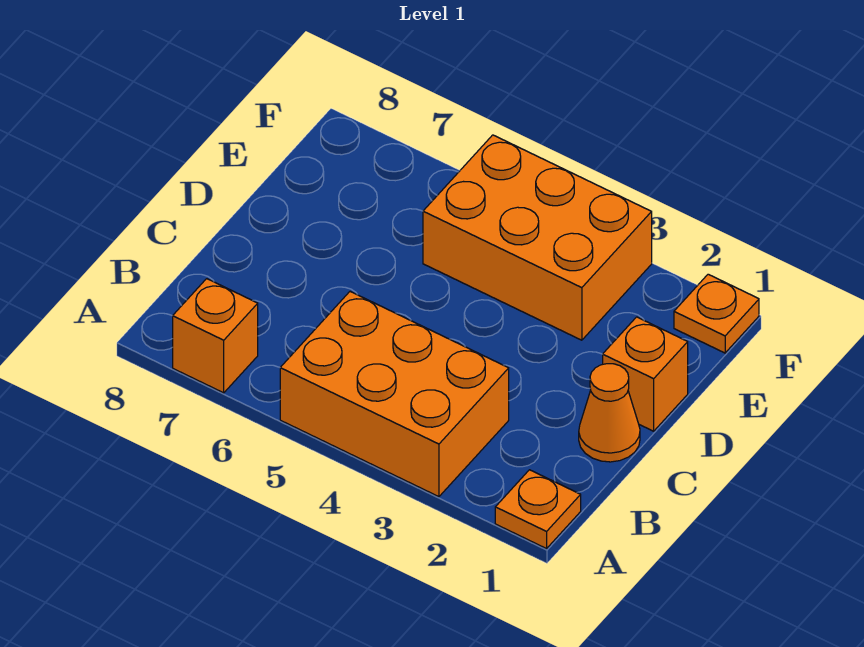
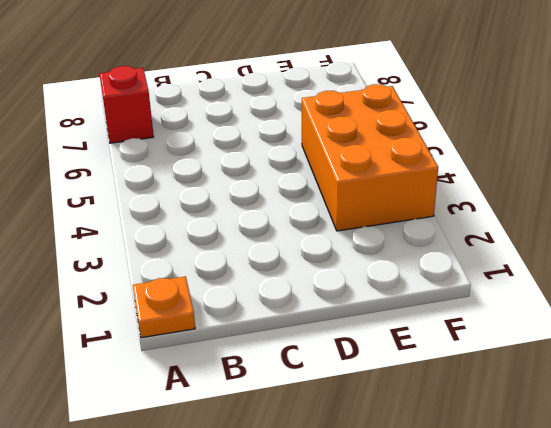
red brick A7 level 1 -> orange brick A7 level 1
none -> orange brick A3:B5 level 1
none -> orange cone C1 level 1

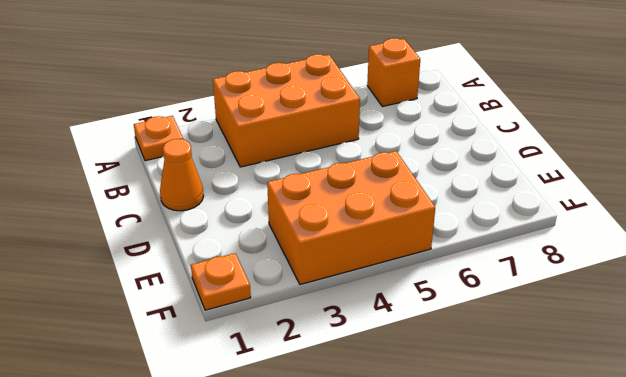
none -> orange brick D1 level 1

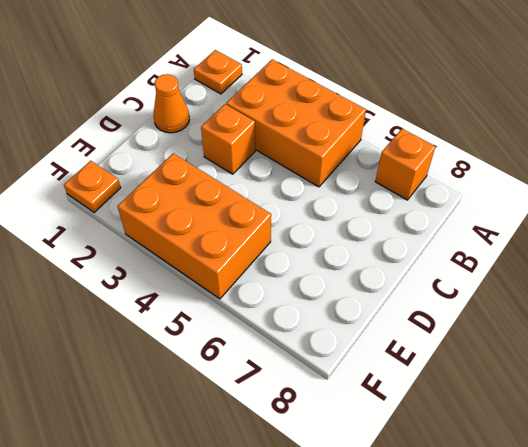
orange brick C3 level 1 -> orange brick D1 level 1

